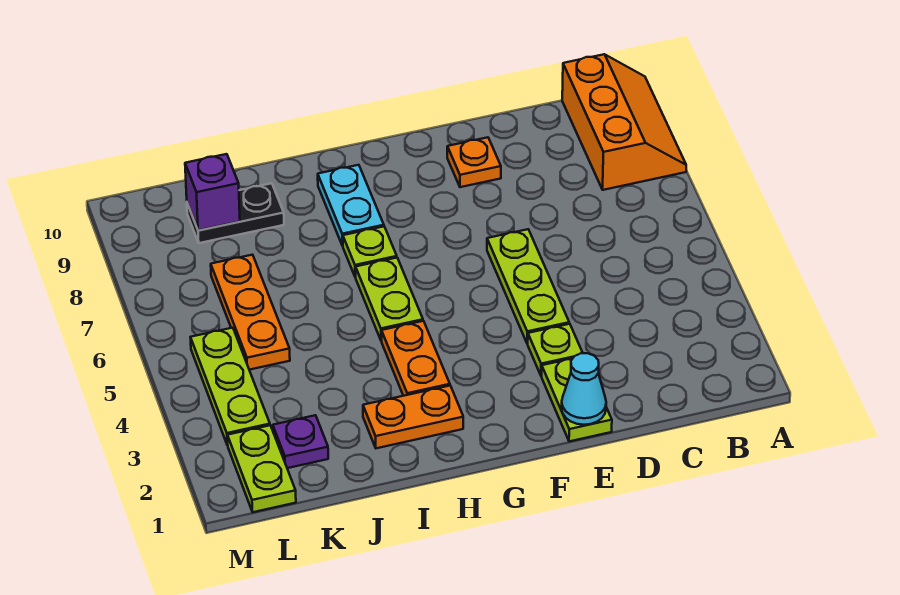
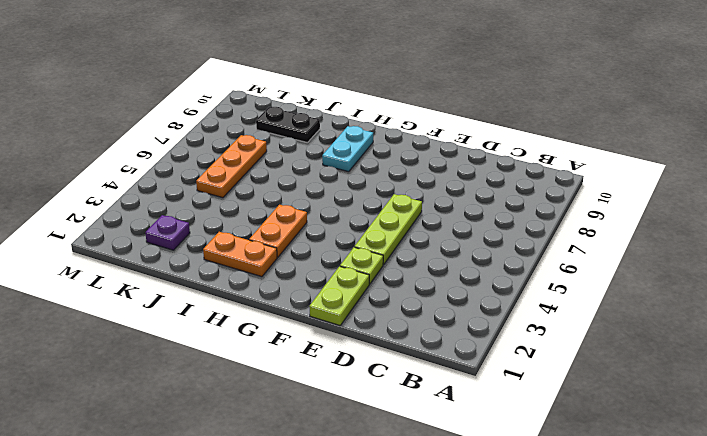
none -> orange slope A8:B10 level 1 top B
none -> orange plate E9 level 1
none -> lime plate H5:H6 level 1

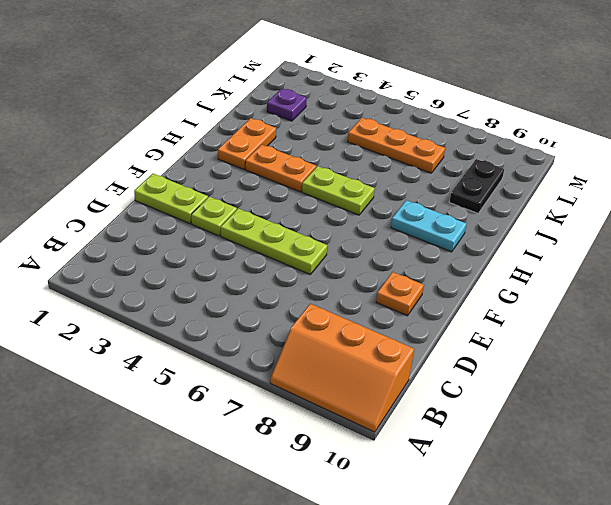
none -> lime plate H7 level 1
none -> lime plate L1:L2 level 1
none -> lime plate L3:L5 level 1

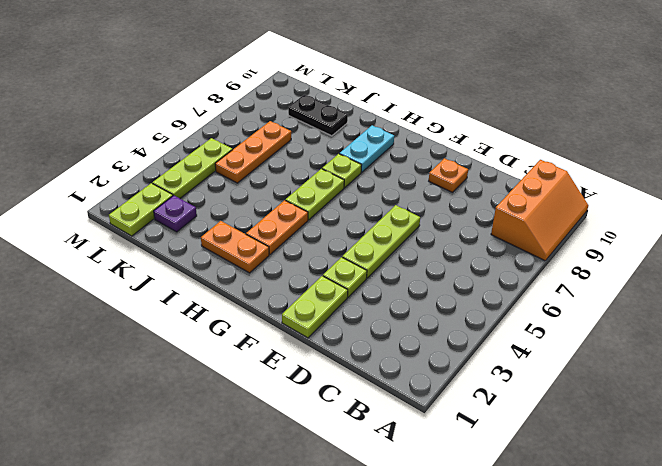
none -> cyan cone E1 level 2
none -> purple brick K9 level 2

